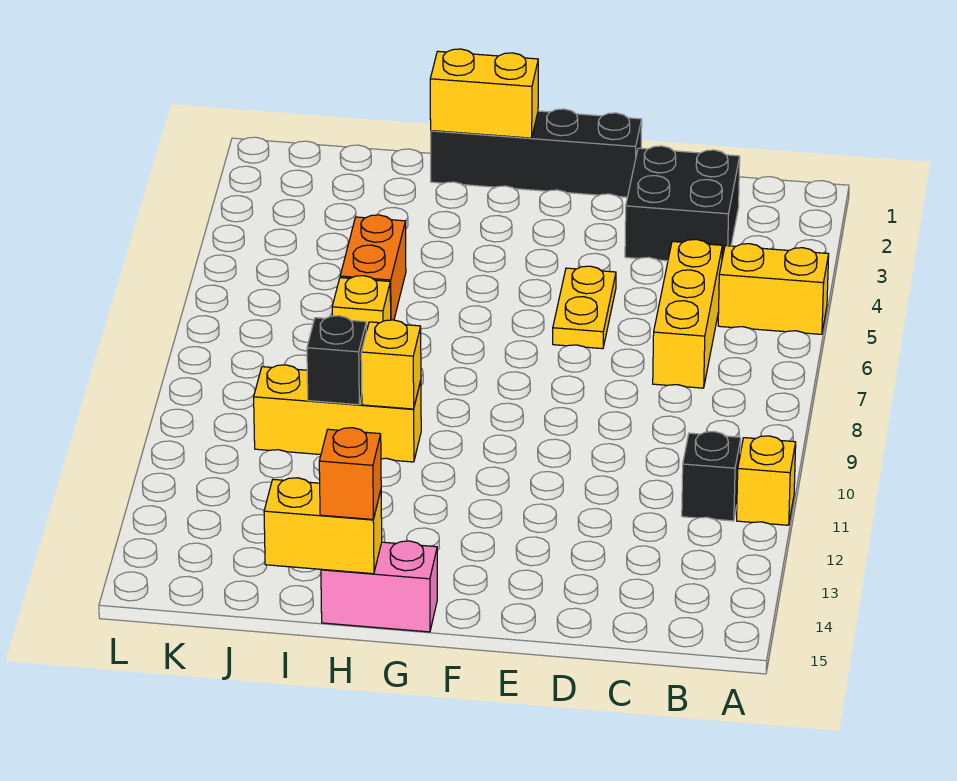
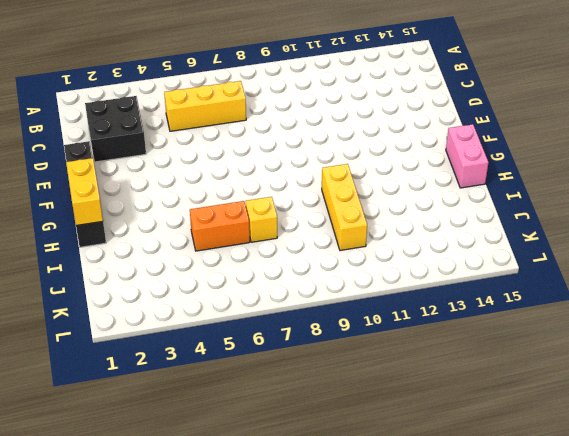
none -> yellow brick A5:B5 level 1
none -> yellow brick A11 level 1
none -> black brick B11 level 1

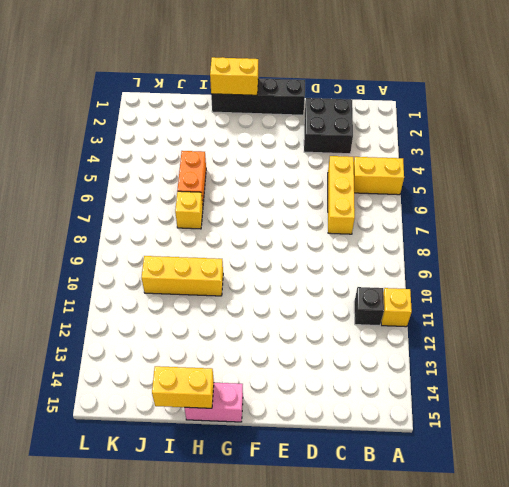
none -> yellow plate E5:E6 level 1
none -> yellow brick H10 level 2
none -> black brick I10 level 2

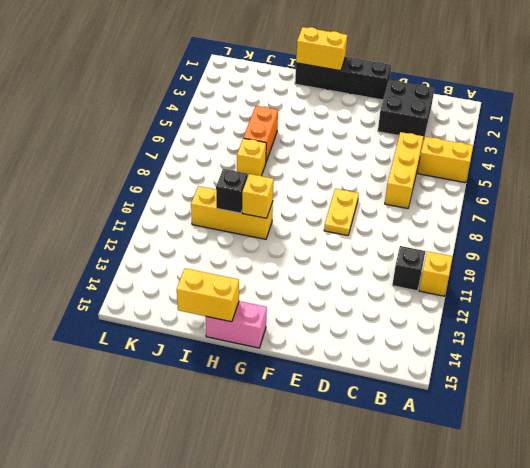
yellow plate E8:E9 level 1 -> yellow plate E5:E6 level 1
none -> orange brick H15 level 3

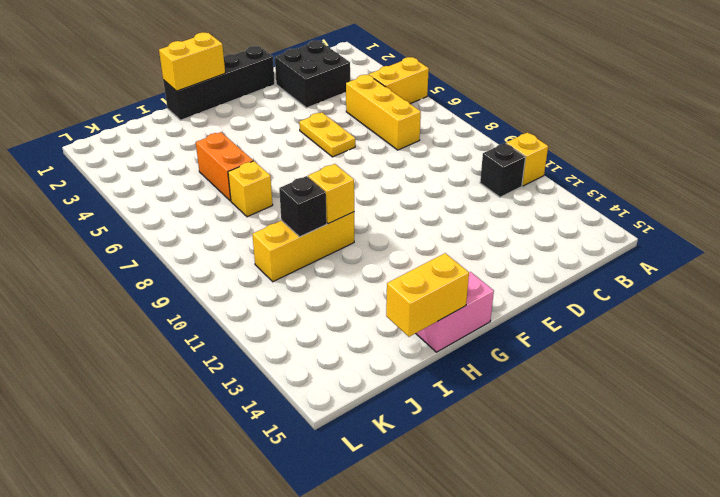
none -> orange brick H15 level 3

